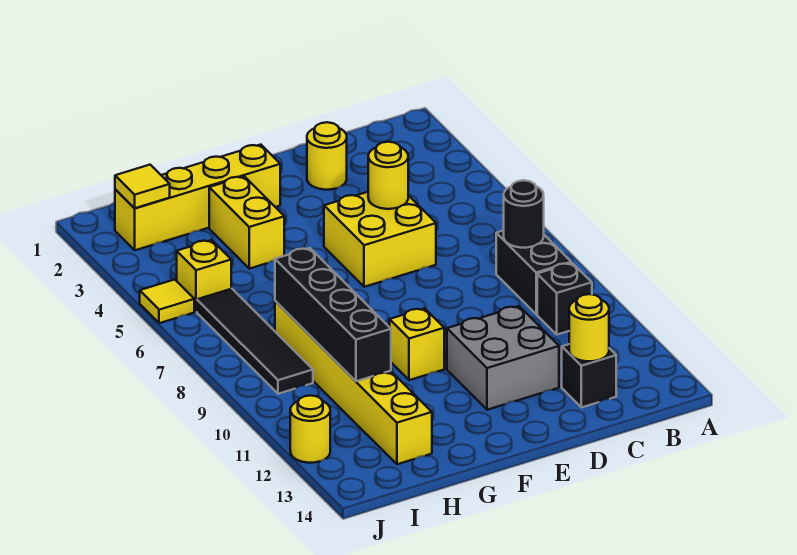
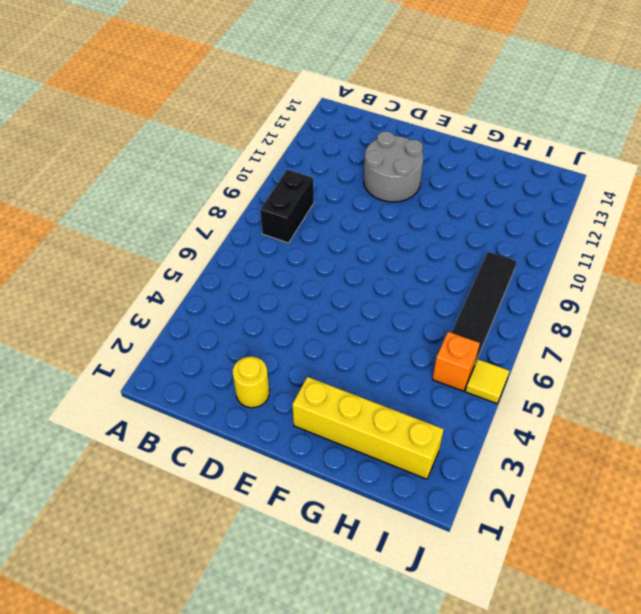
grey round brick D11:E12 level 1 -> grey brick D11:E12 level 1
orange brick I5 level 1 -> yellow brick I5 level 1
none -> black brick B10 level 1
none -> black brick C13 level 1
none -> yellow brick D5:E6 level 1

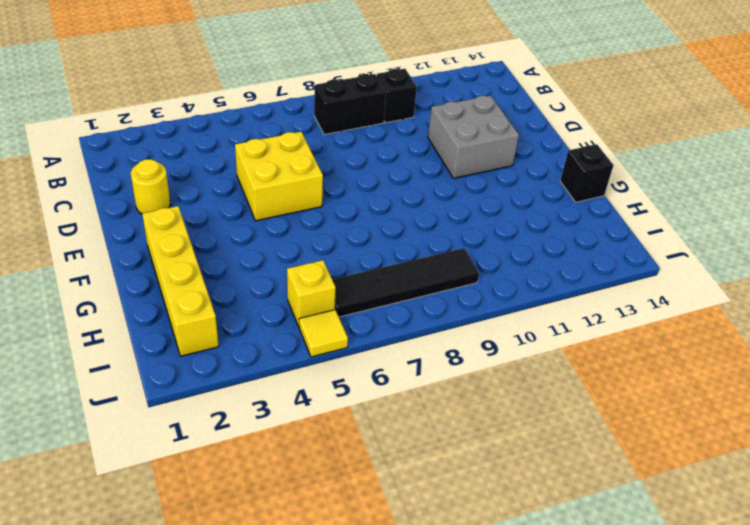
black brick G14 level 1 -> black brick C13 level 1
none -> yellow brick F10 level 1
none -> yellow brick G3:G4 level 1
none -> yellow brick H8:H13 level 1

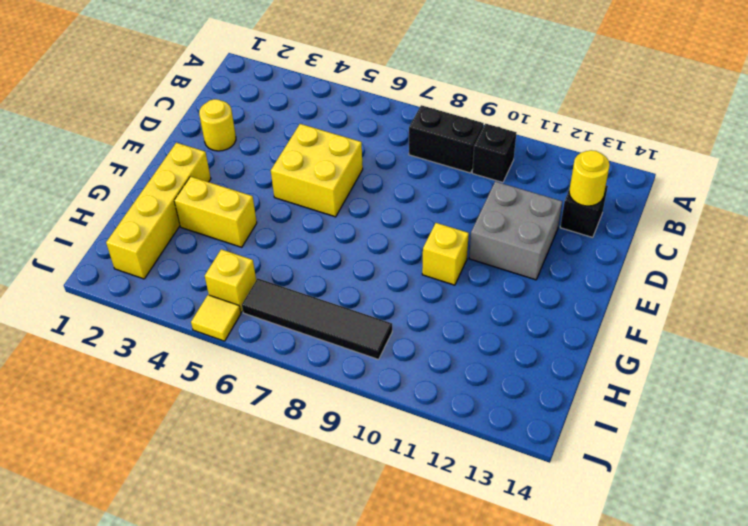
none -> yellow brick H8:H13 level 1
none -> yellow round brick J12 level 1
none -> black round brick B8 level 2

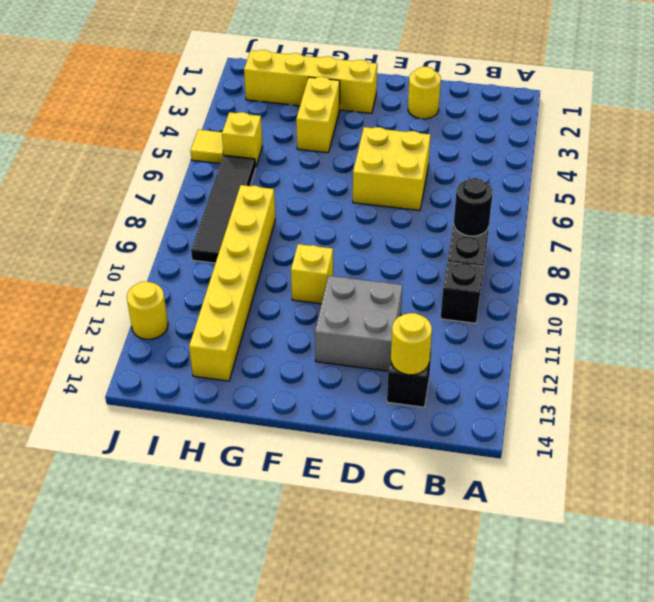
none -> yellow round brick D5 level 2
none -> black brick H8:H11 level 2
none -> yellow tile I2 level 2

